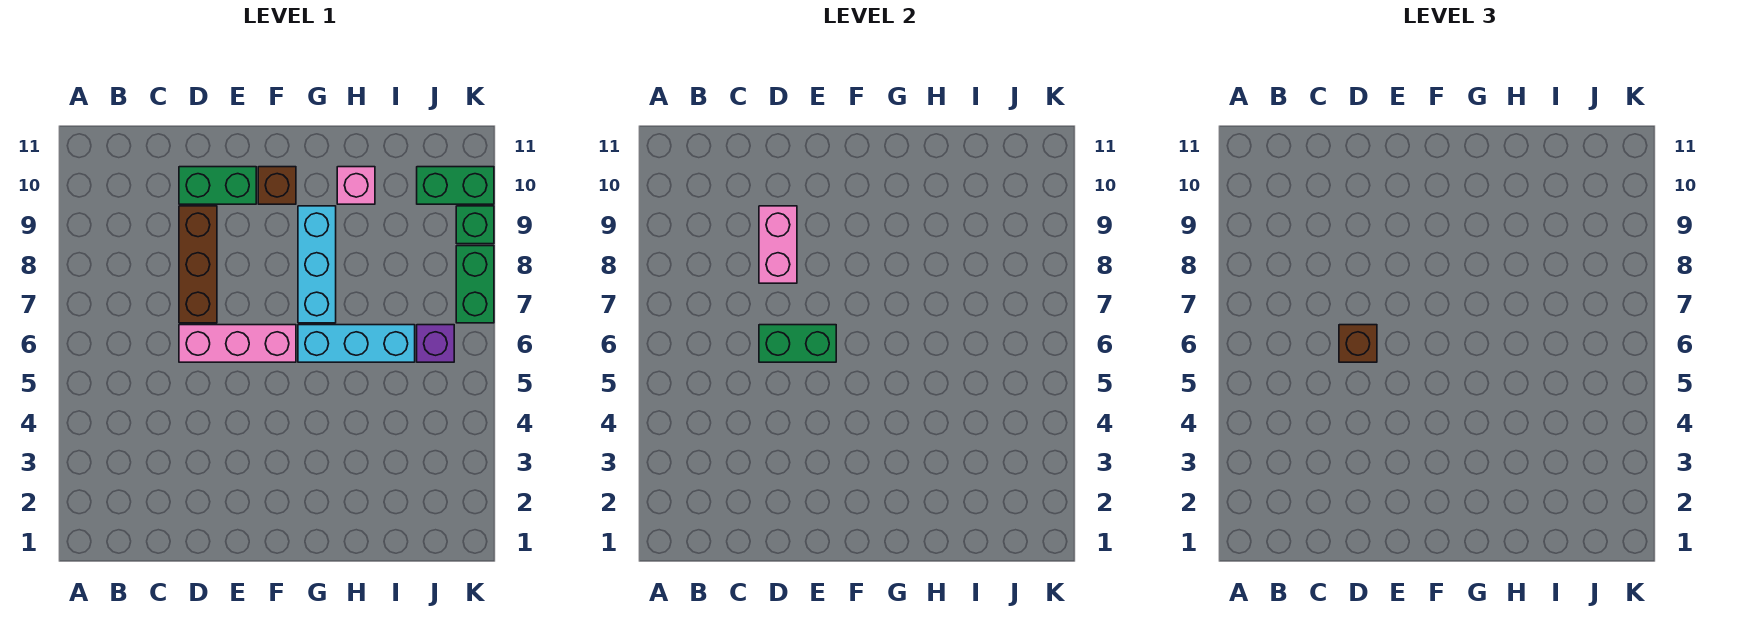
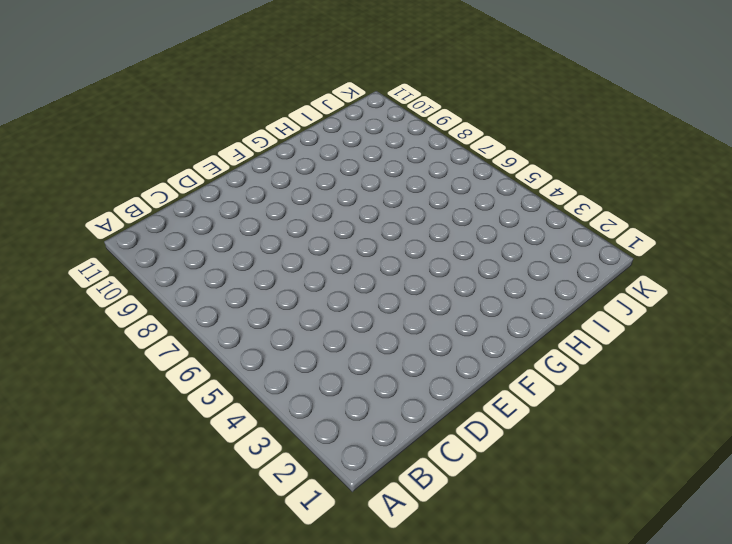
none -> pink brick D6:F6 level 1
none -> brown brick D7:D9 level 1
none -> green brick D10:E10 level 1

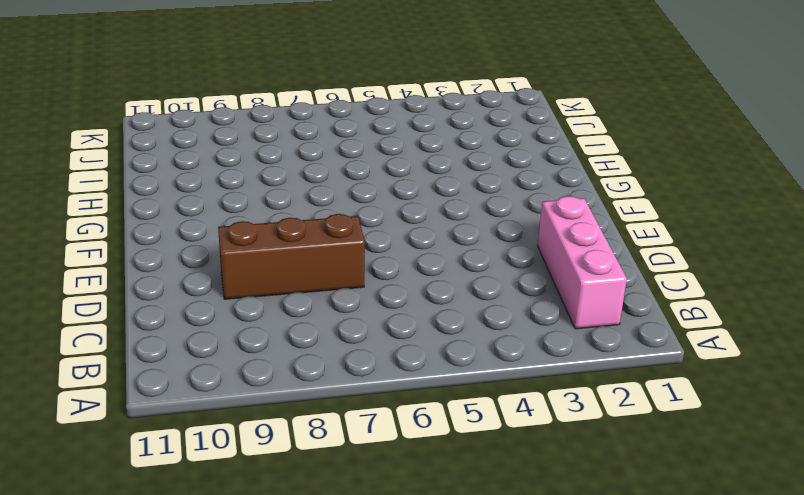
pink brick B2:D2 level 1 -> pink brick D6:F6 level 1
none -> green brick D10:E10 level 1
none -> brown brick F10 level 1
none -> cyan brick G6:I6 level 1

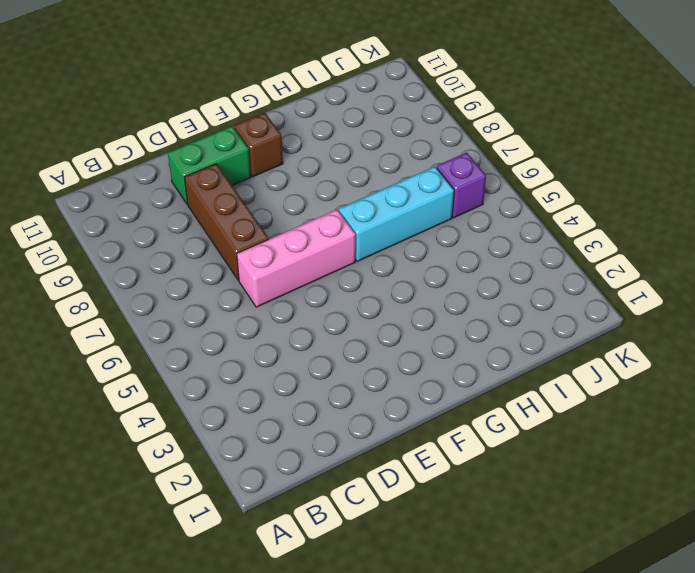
none -> cyan brick G7:G9 level 1
none -> pink brick H10 level 1
none -> green brick J10:K10 level 1

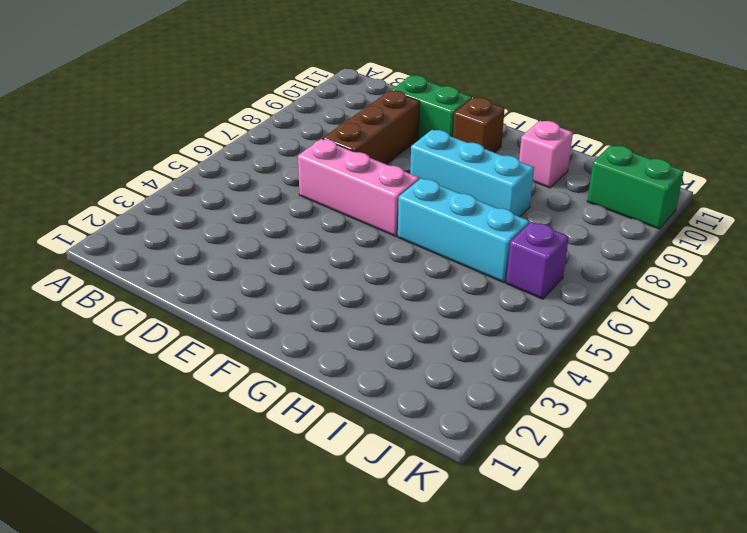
cyan brick F8:H8 level 1 -> cyan brick G7:G9 level 1
none -> green brick K7:K8 level 1
none -> green brick K9 level 1
none -> green brick D6:E6 level 2

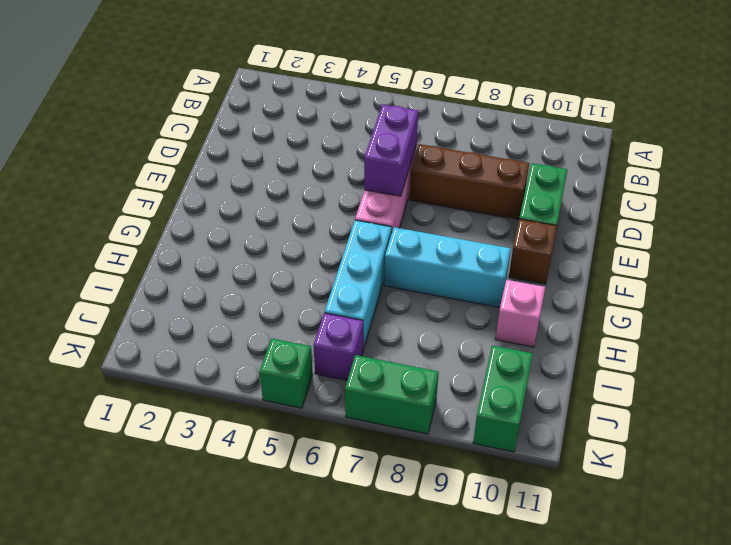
purple brick D6:E6 level 2 -> green brick D6:E6 level 2
green brick K5 level 1 -> green brick K9 level 1
none -> pink brick D8:D9 level 2
none -> brown brick D6 level 3

